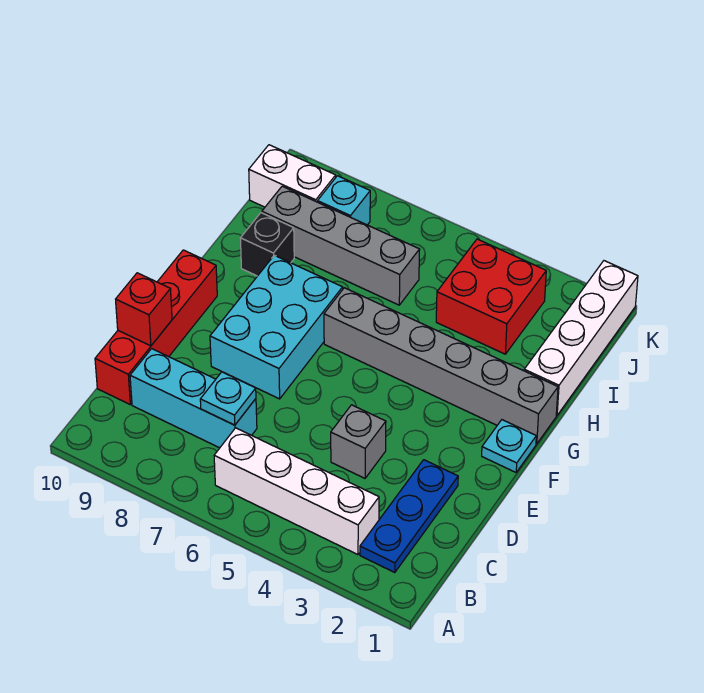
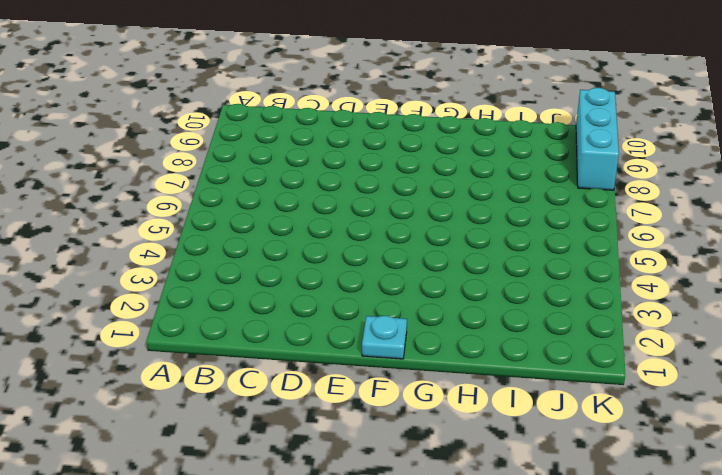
cyan brick K8:K10 level 1 -> cyan brick C7:C9 level 1
none -> blue plate B2:D2 level 1
none -> white brick B3:B6 level 1
none -> red brick C10:F10 level 1

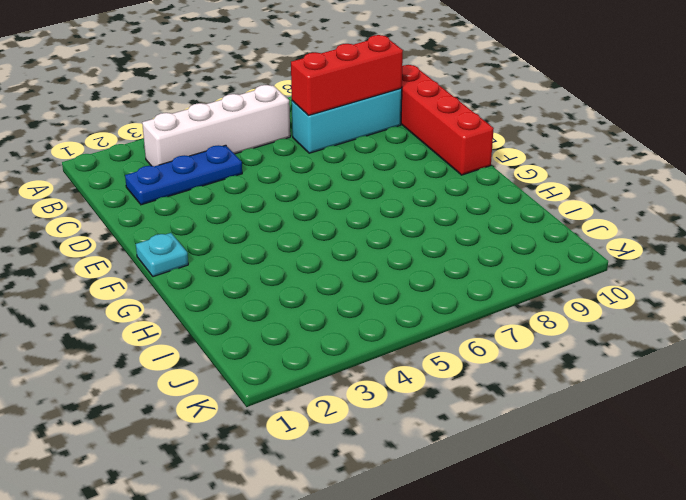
blue plate C2:C4 level 1 -> blue plate B2:D2 level 1
red brick C7:C9 level 2 -> cyan plate C7 level 2
none -> grey brick D4 level 1
none -> cyan brick E7:G8 level 1
none -> grey brick G1:G6 level 1

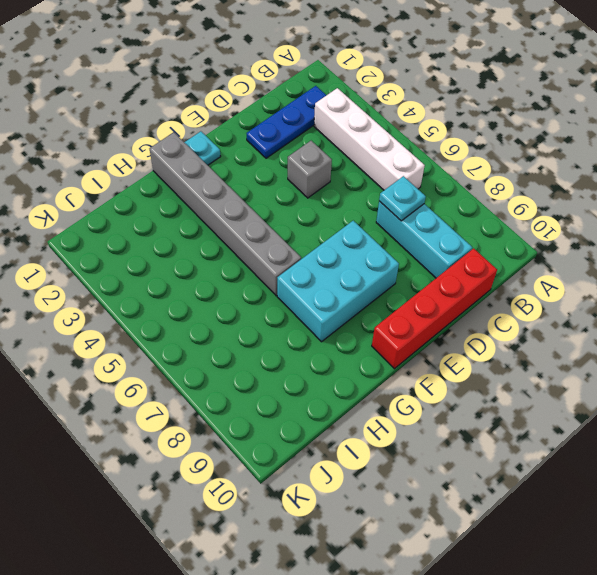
none -> white brick H1:K1 level 1
none -> black brick H9 level 1
none -> red brick I3:J4 level 1

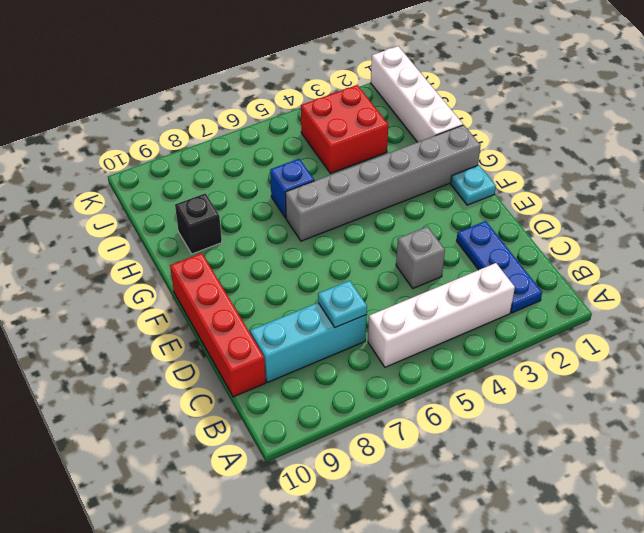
blue brick H6 level 1 -> none
none -> cyan brick E7:G8 level 1
none -> grey brick I6:I9 level 1
none -> cyan brick J8 level 1

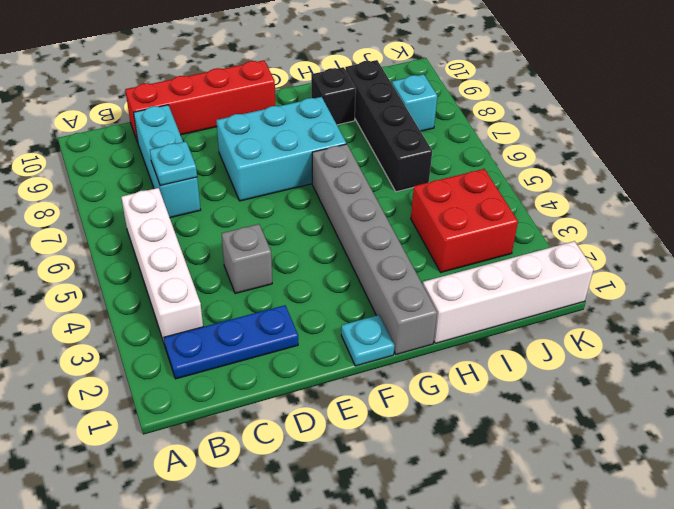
black brick I6:I9 level 1 -> grey brick I6:I9 level 1
none -> white brick J9:J10 level 1
none -> red brick D10 level 2

